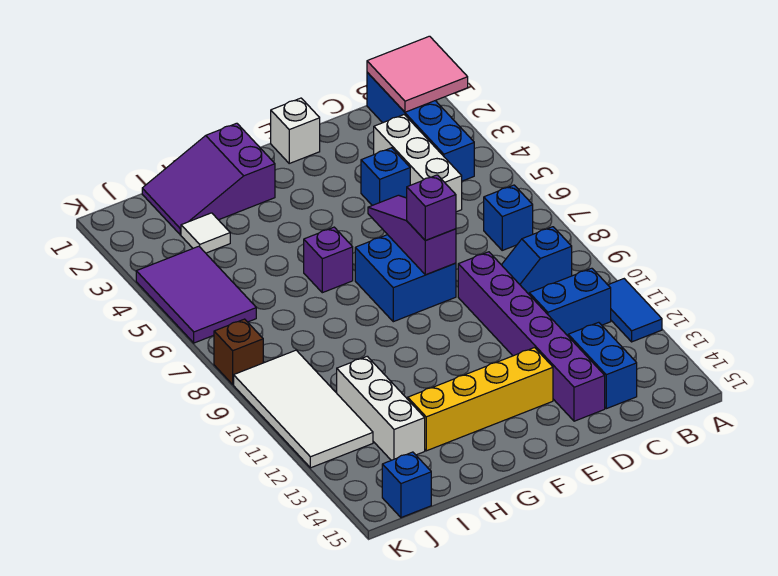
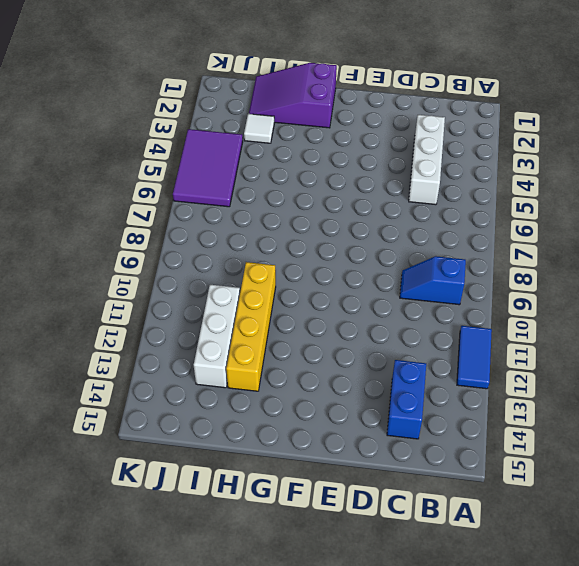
yellow brick H10:H13 level 1 -> yellow brick E13:H13 level 1
none -> blue brick B1:B4 level 1
none -> blue brick B7 level 1
none -> blue brick B11:C11 level 1

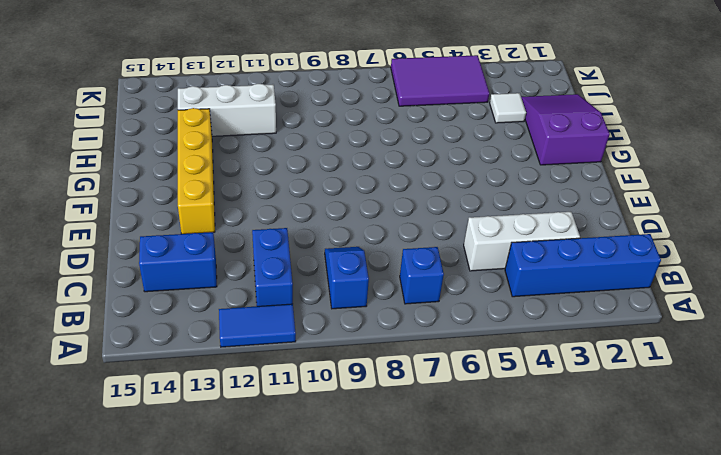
none -> blue brick D4 level 1
none -> purple brick D9:D14 level 1
none -> white brick E1 level 1

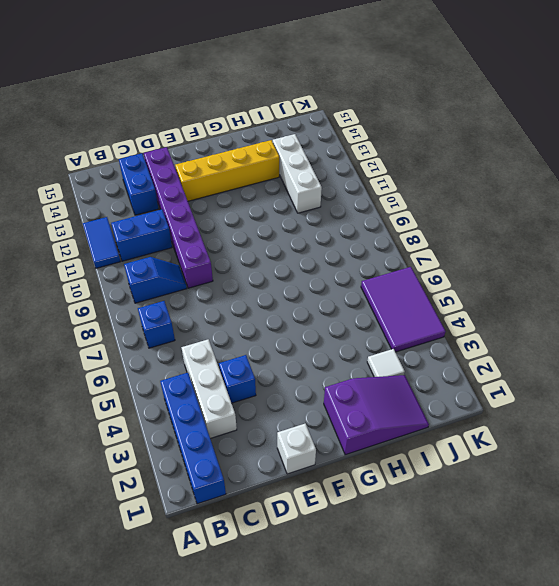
none -> blue brick E7:F8 level 1
none -> purple brick G6 level 1
none -> white tile J9:K12 level 1

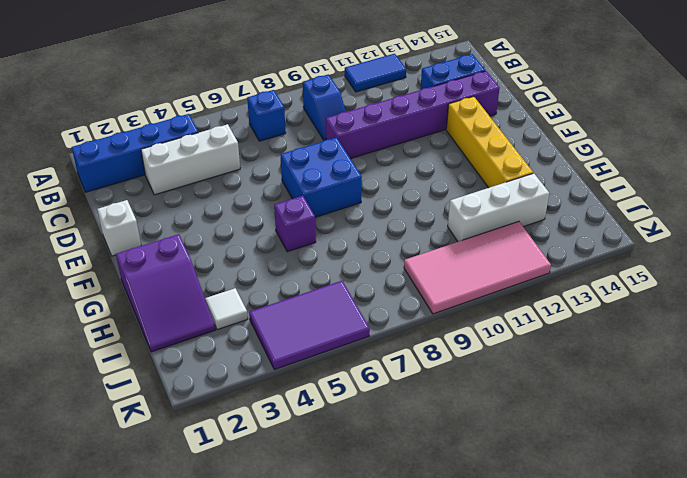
pink tile J9:K12 level 1 -> white tile J9:K12 level 1
none -> blue brick B11:C11 level 1
none -> blue brick D4 level 1
none -> blue brick J15 level 1

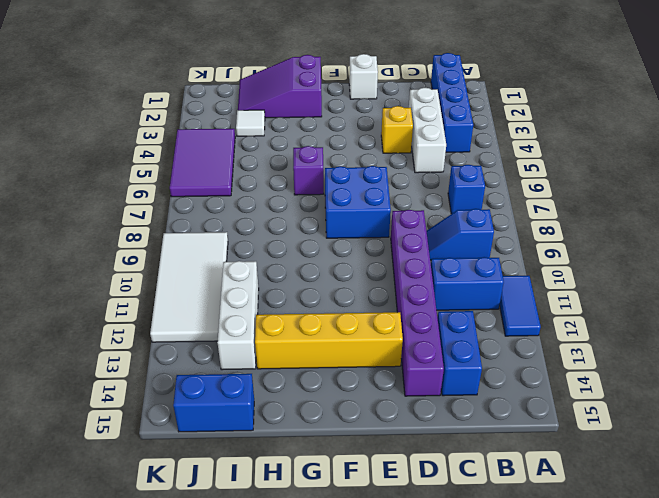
yellow brick D4 level 1 -> blue brick D4 level 1
blue brick I15:J15 level 1 -> blue brick J15 level 1
none -> brown brick K8 level 1
none -> pink tile A1:B2 level 2
none -> purple slope E6:E8 level 2 top 8

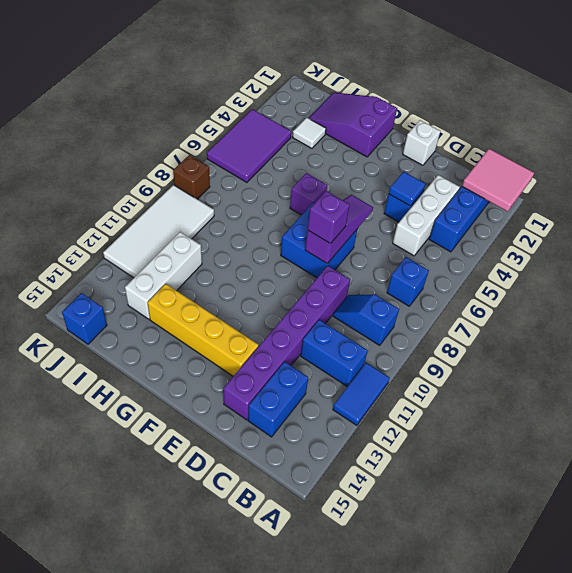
blue tile D4 level 2 -> none

